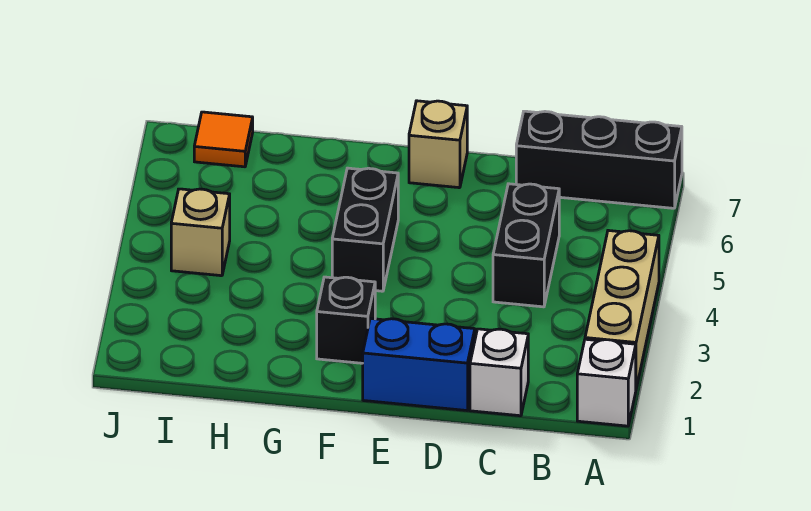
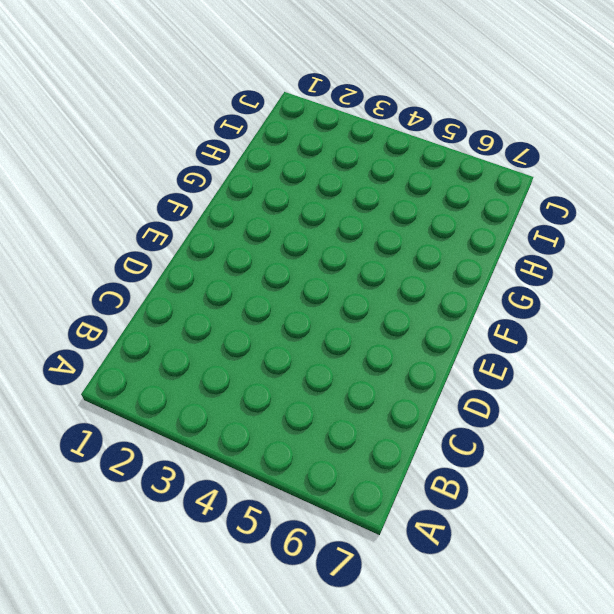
none -> white brick A1 level 1
none -> tan brick A2:A4 level 1

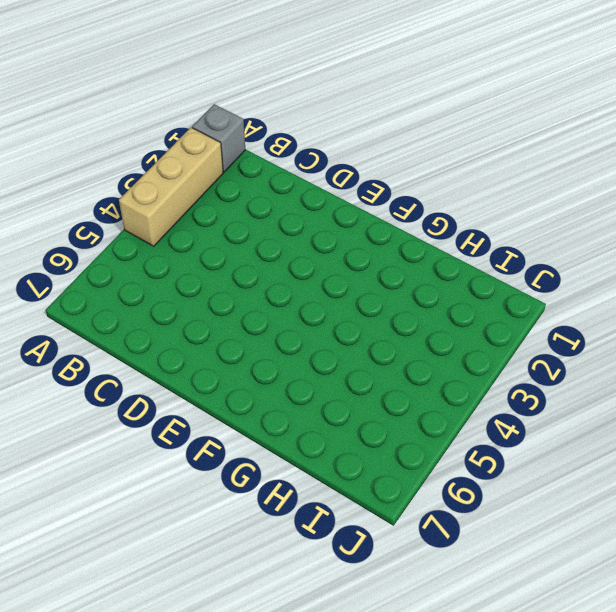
grey brick A1 level 1 -> white brick A1 level 1
none -> black brick A7:C7 level 1
none -> white brick C1 level 1

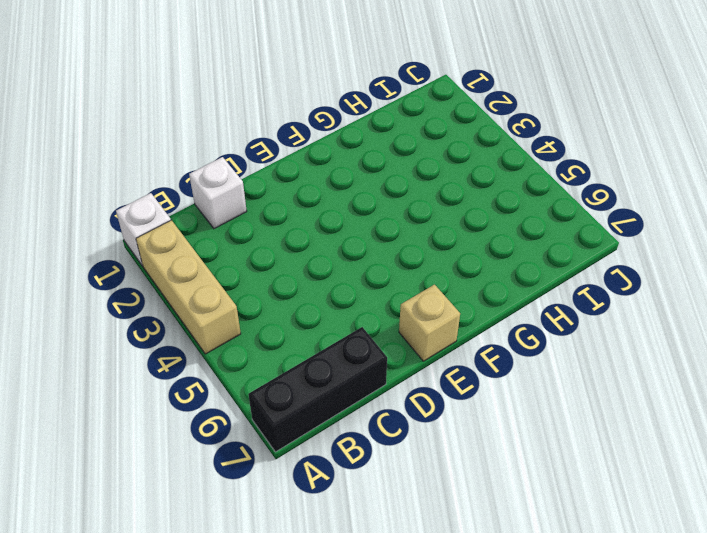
none -> black brick C4:C5 level 1
none -> blue brick D1:E1 level 1

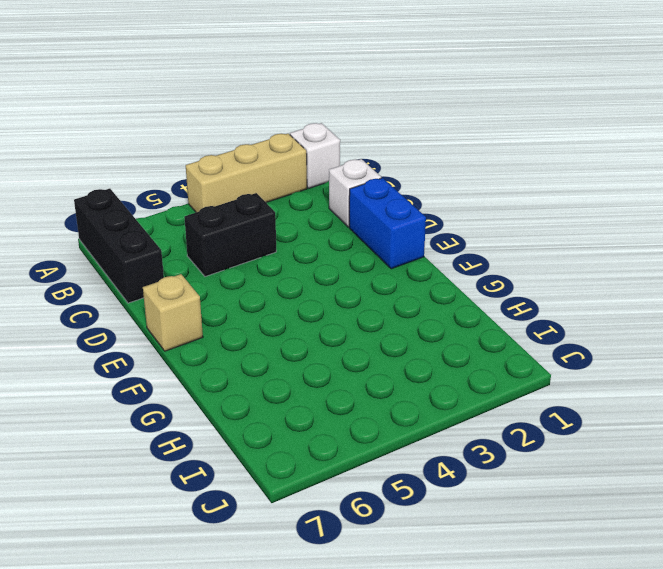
none -> black brick F2 level 1
none -> black brick F4:F5 level 1

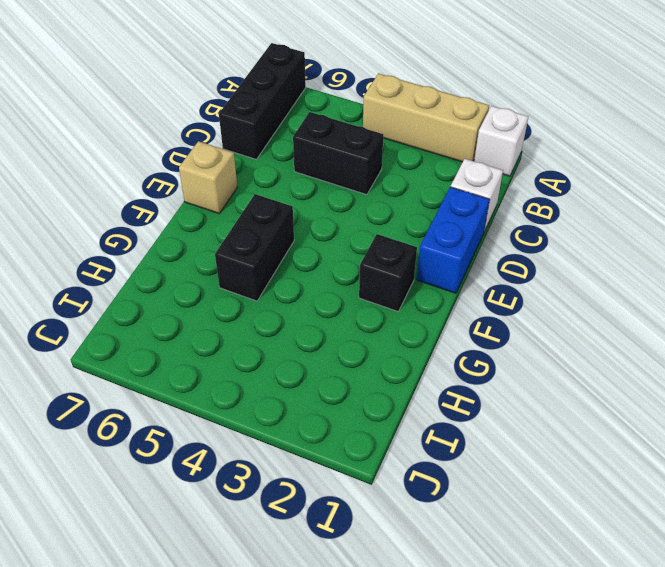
black brick F5:G5 level 1 -> black brick F4:F5 level 1
none -> tan brick I4 level 1
none -> orange tile I7 level 1

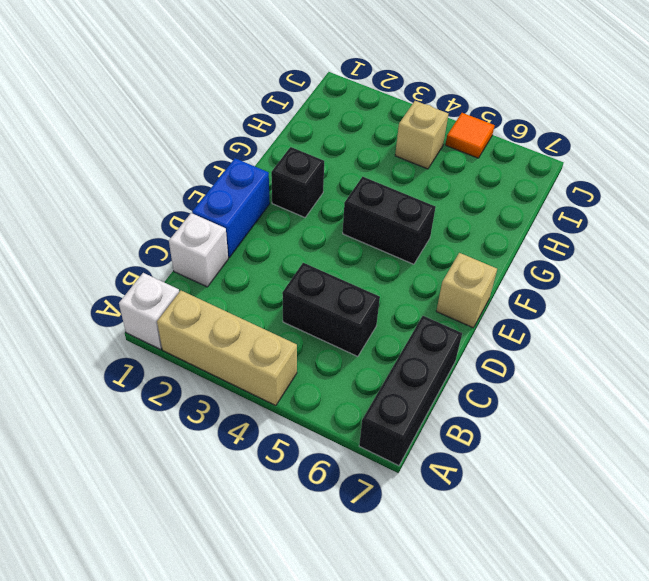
orange tile J5 level 1 -> orange tile I7 level 1

